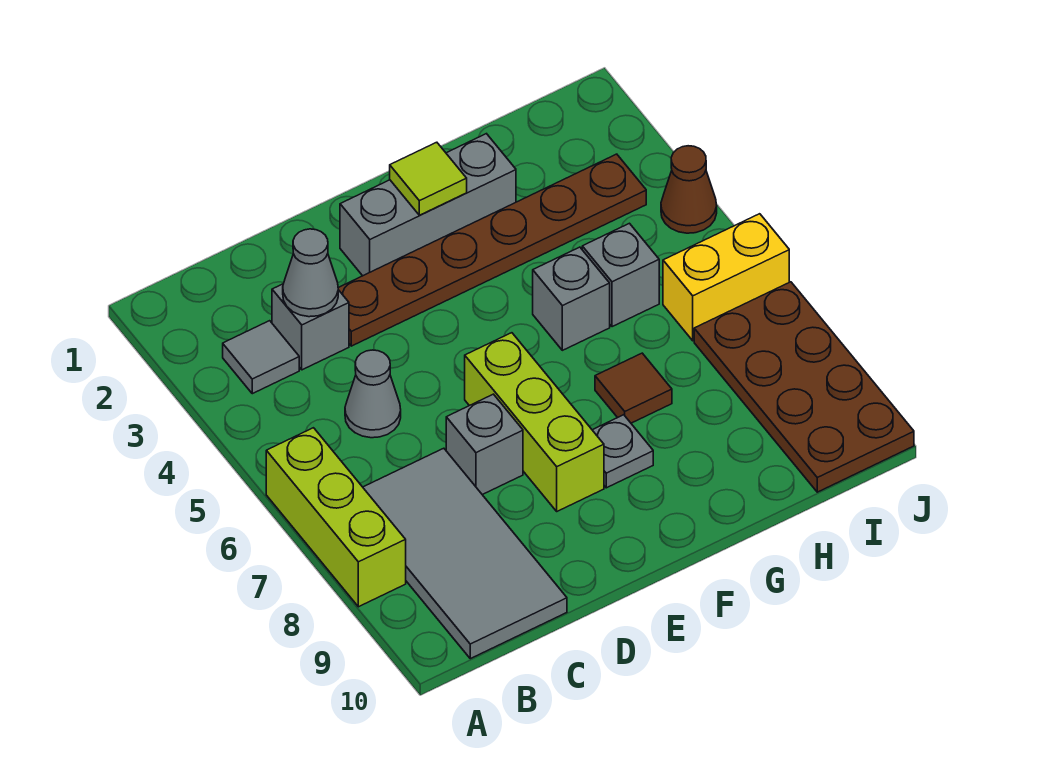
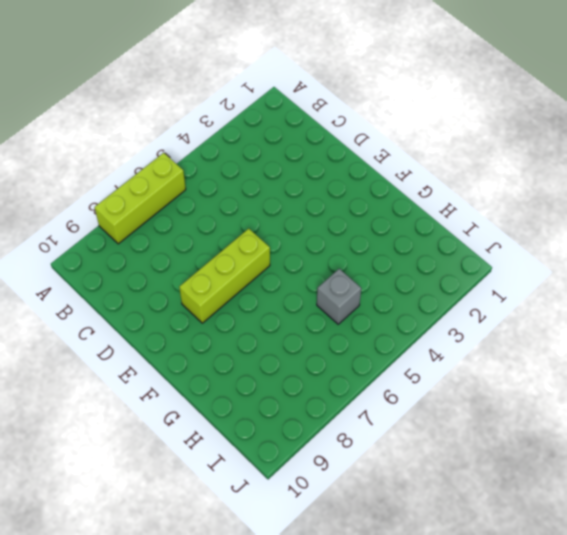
none -> grey tile B3 level 1
none -> grey tile B7:C10 level 1
none -> grey brick C3 level 1

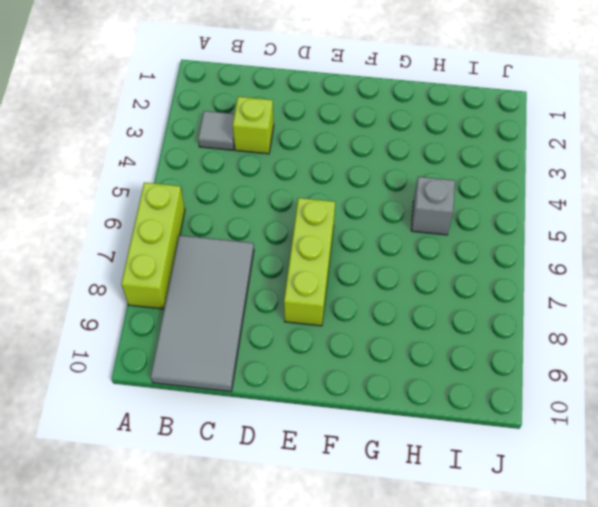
lime brick C3 level 1 -> grey brick C3 level 1
none -> grey cone C5 level 1
none -> brown plate D3:I3 level 1
none -> grey brick D7 level 1

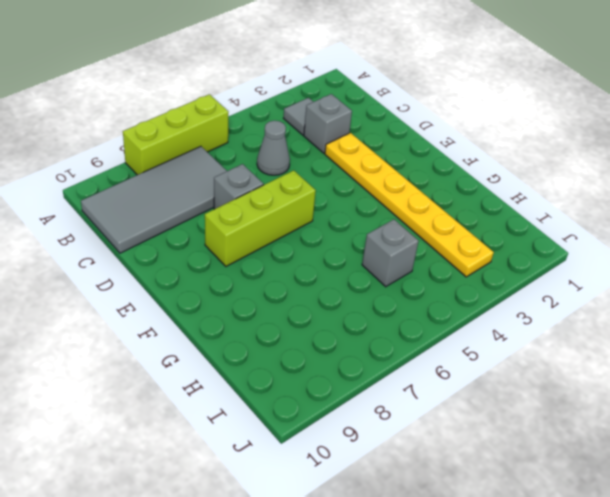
yellow plate D3:I3 level 1 -> brown plate D3:I3 level 1
none -> grey brick E2:G2 level 1
none -> grey plate F8 level 1
none -> grey brick G5 level 1

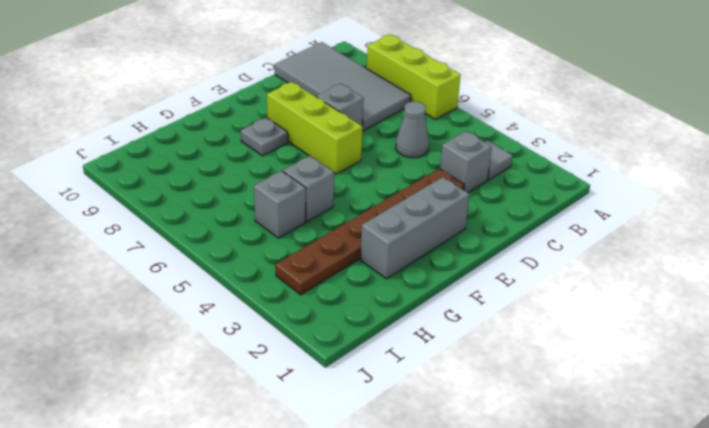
none -> brown tile G7 level 1
none -> yellow brick I6:J6 level 1
none -> brown plate I7:J10 level 1

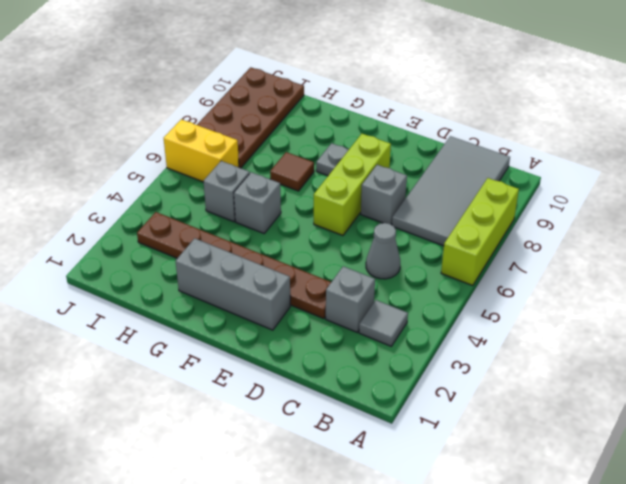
none -> brown cone J4 level 1
none -> grey cone C3 level 2
none -> lime tile F2 level 2

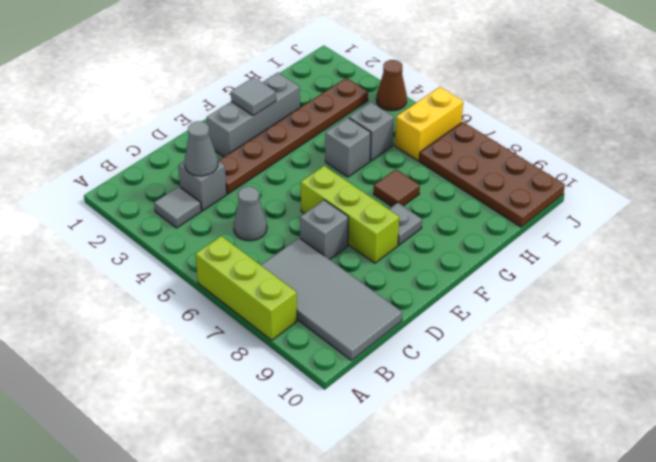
grey tile F2 level 2 -> lime tile F2 level 2

